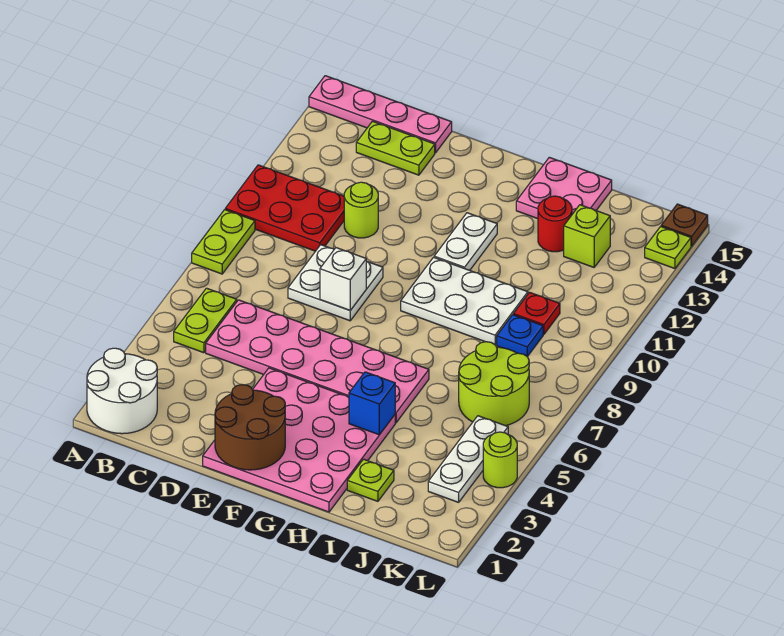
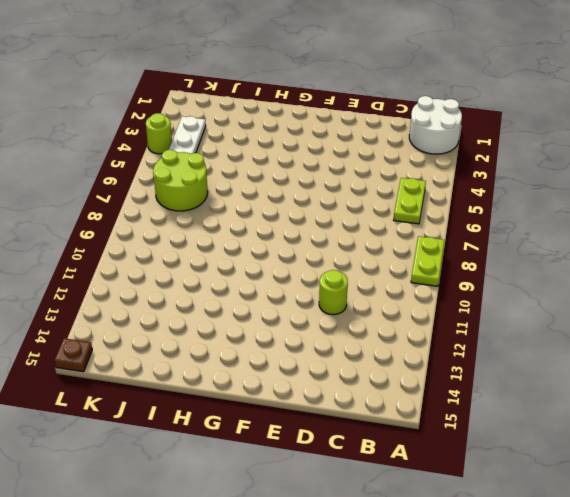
none -> red plate A10:C11 level 1
none -> pink plate A15:D15 level 1
none -> pink plate C5:H6 level 1

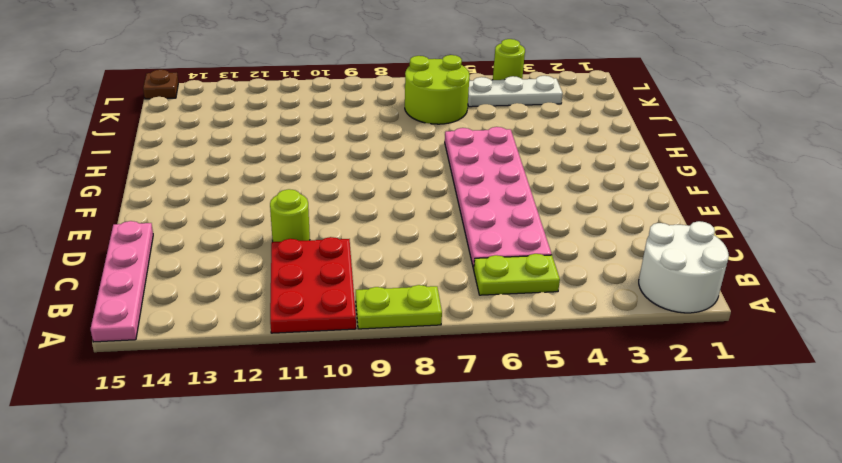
none -> lime plate C14:D14 level 1
none -> white plate D8:E9 level 1
none -> pink plate E1:H4 level 1

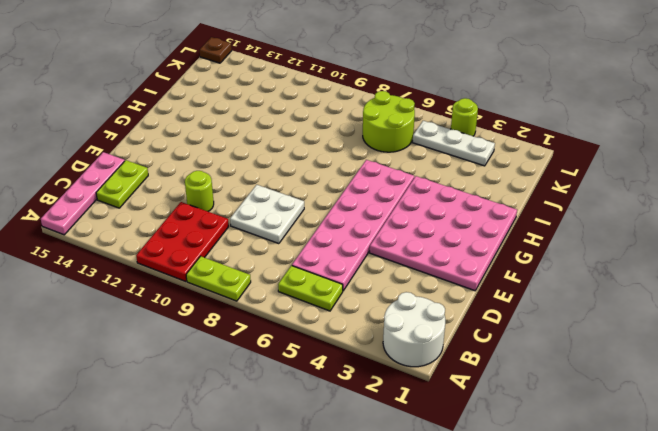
none -> white plate G9:I10 level 1
none -> white plate G11:G12 level 1
none -> pink plate H14:I15 level 1

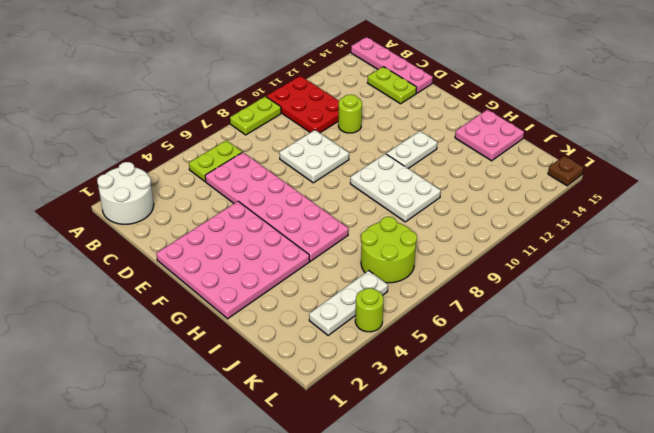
none -> lime plate I2 level 1
none -> red round brick I13 level 1
none -> blue plate J9 level 1

